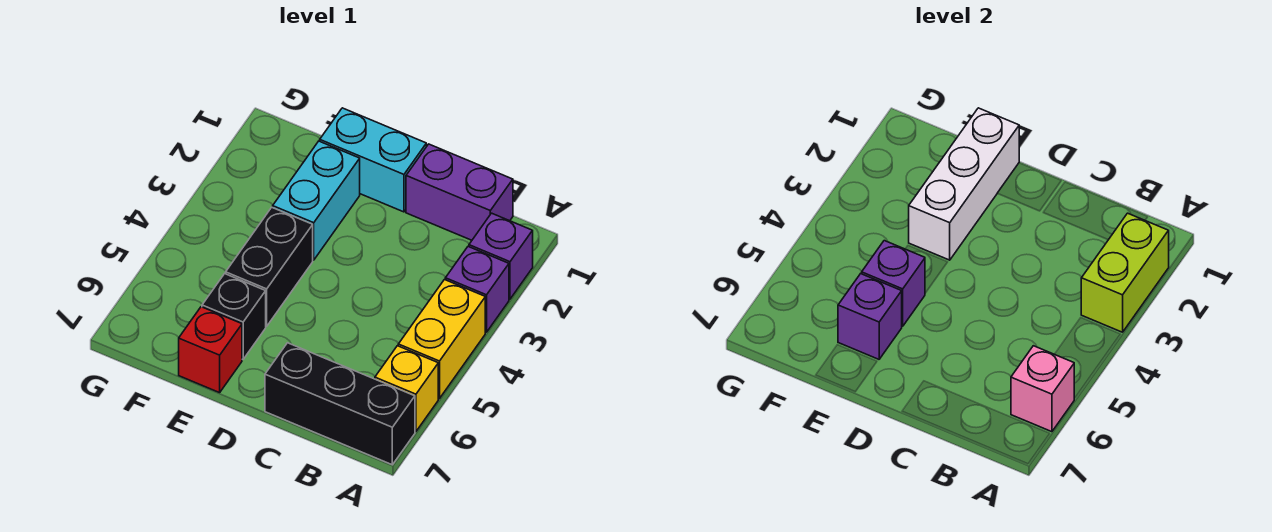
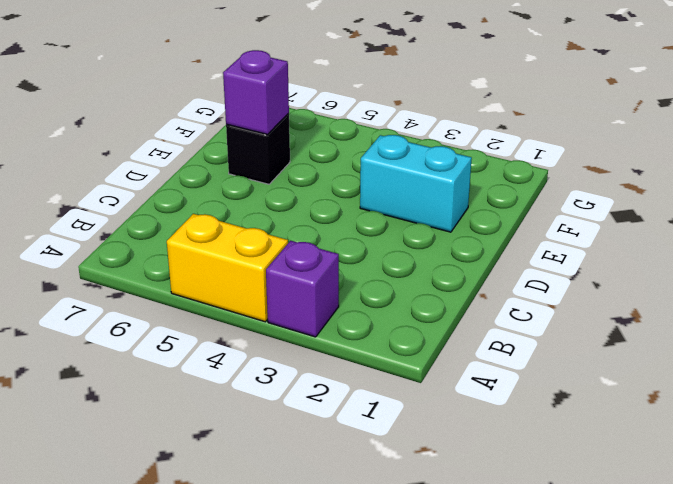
none -> purple brick A2 level 1
none -> yellow brick A6 level 1
none -> black brick A7:C7 level 1

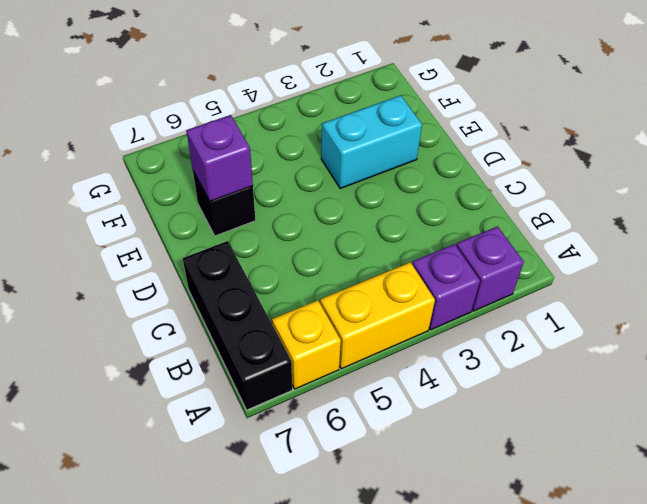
none -> purple brick B1:C1 level 1
none -> cyan brick D1:E1 level 1
none -> black brick E4:E5 level 1

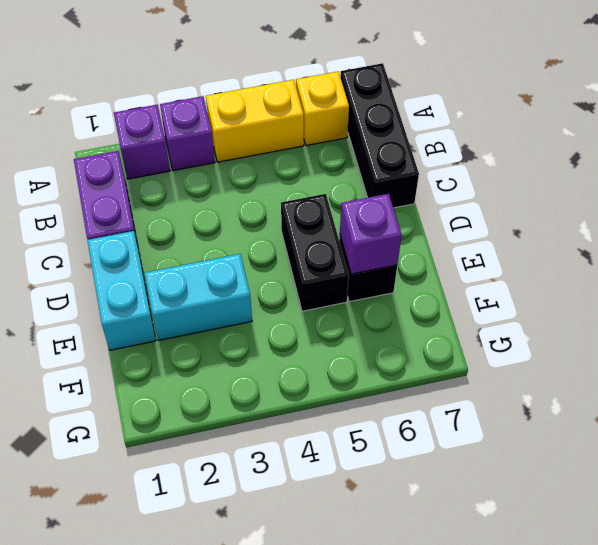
black brick D5:E5 level 1 -> black brick E4:E5 level 1
none -> red brick E7 level 1
none -> lime brick A2:A3 level 2
none -> pink brick A6 level 2

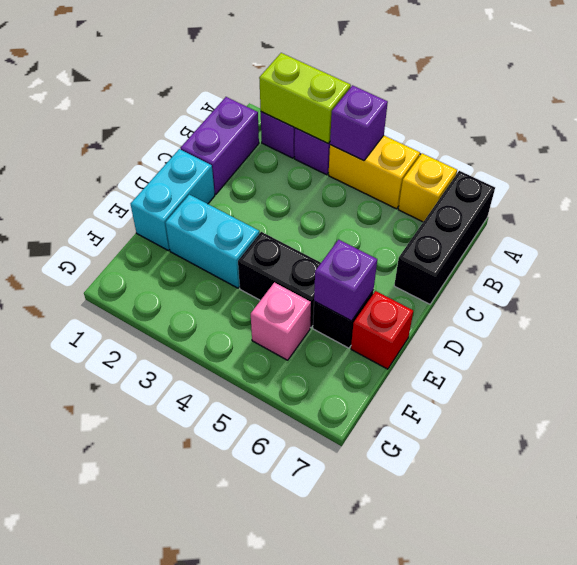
purple brick A4 level 2 -> purple brick E5 level 2
pink brick F5 level 1 -> pink brick A6 level 2
none -> white brick E1:E3 level 2

